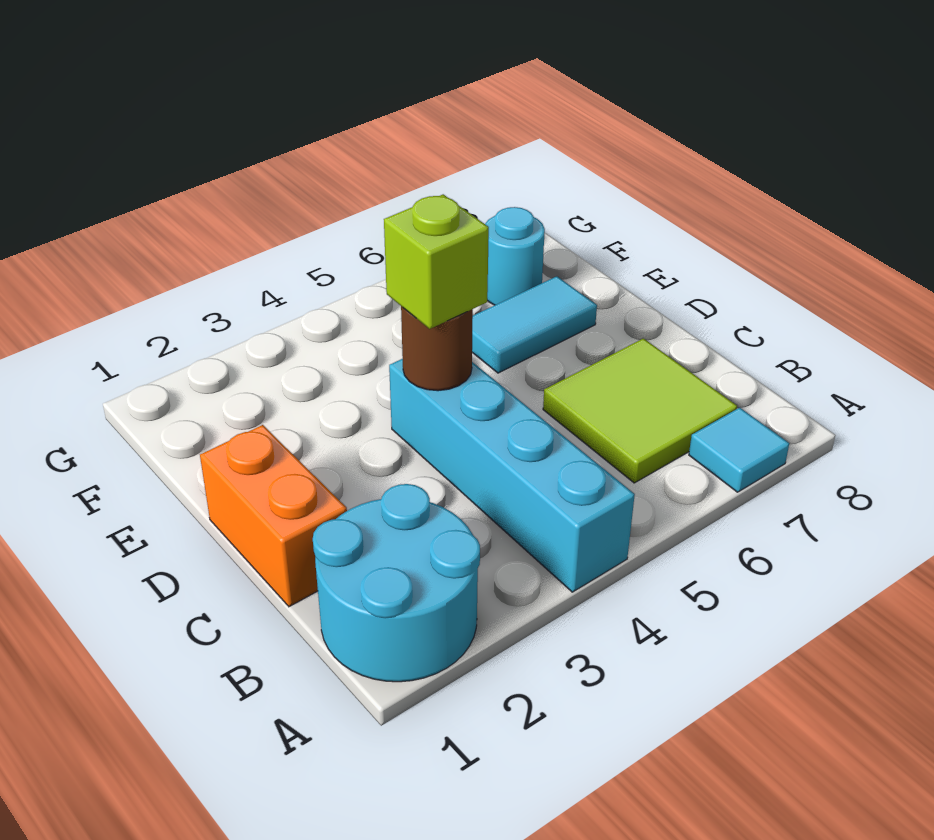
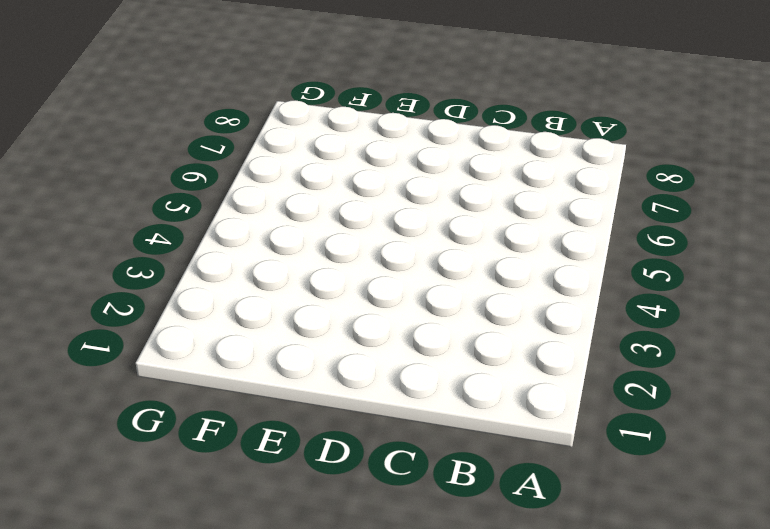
none -> cyan round brick A1:B2 level 1
none -> cyan brick A4:D4 level 1

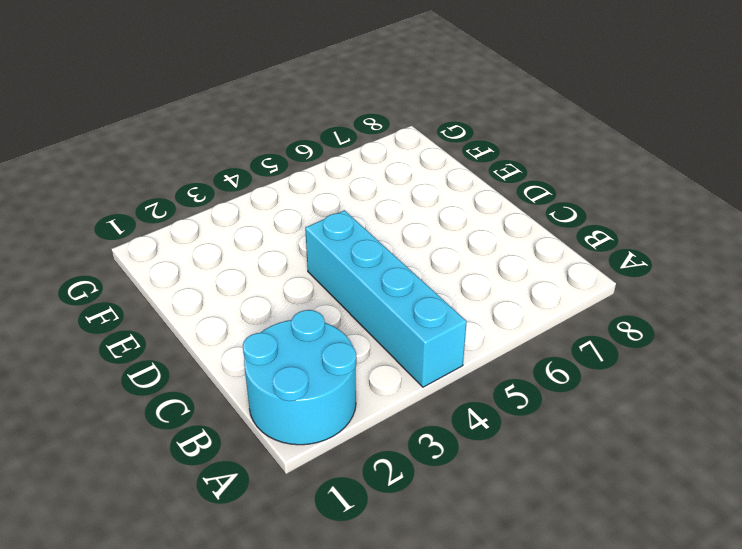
none -> cyan tile A7 level 1
none -> lime tile B6:C7 level 1

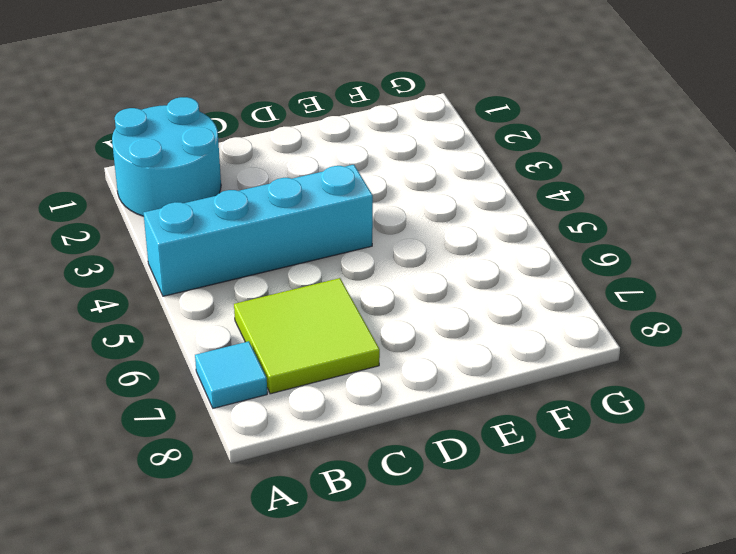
none -> orange brick C1:D1 level 1
none -> cyan tile E6:E7 level 1

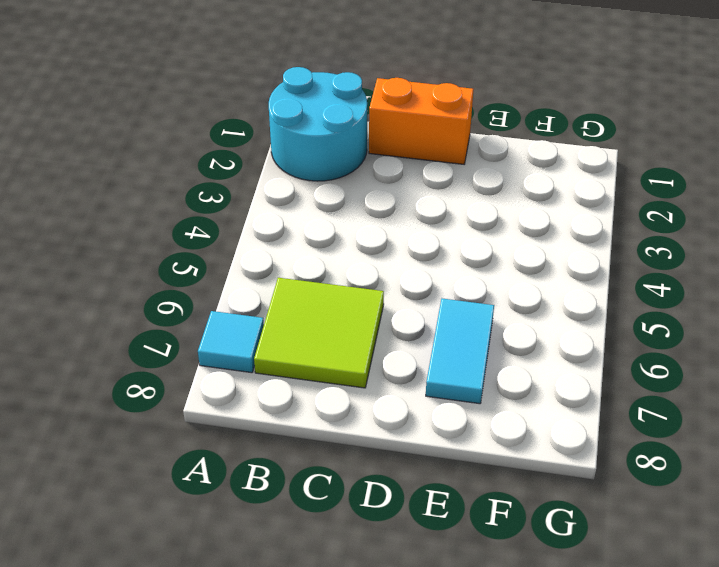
none -> cyan brick A4:D4 level 1
none -> cyan round brick F7 level 1

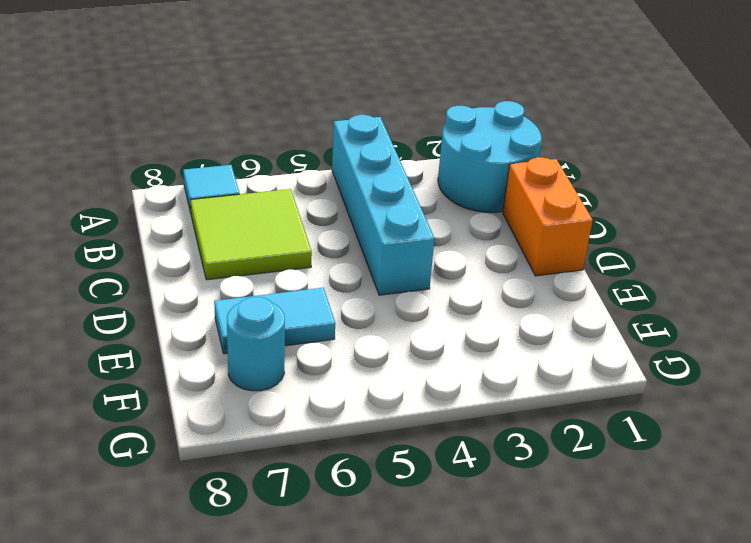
none -> brown round brick D4 level 2
none -> lime brick D4 level 3

